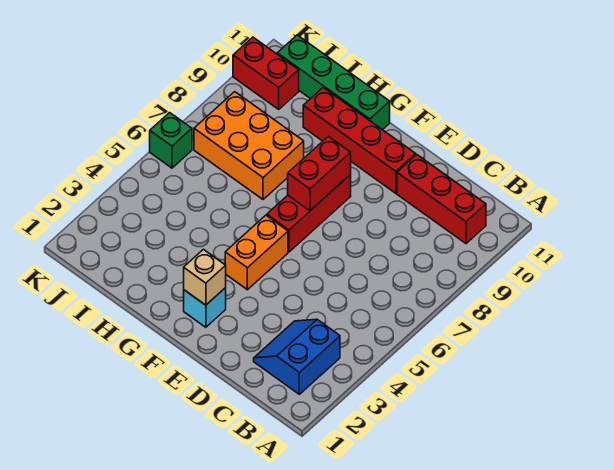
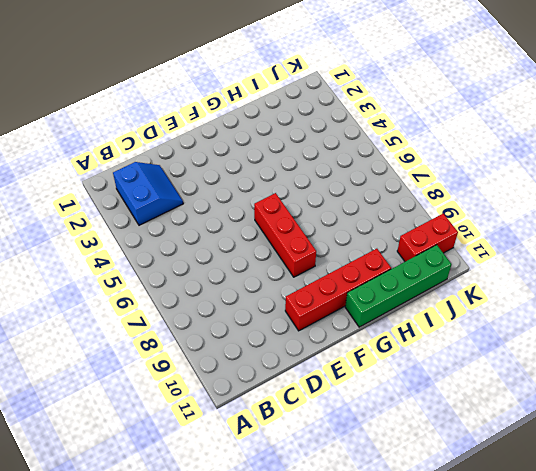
none -> red brick B10:D10 level 1
none -> cyan brick F2 level 1
none -> orange brick F4:F5 level 1

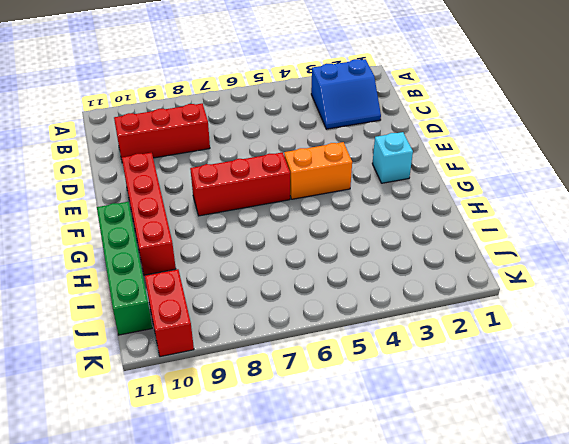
red brick C8:C10 level 1 -> red brick B10:D10 level 1
none -> orange brick H7:J8 level 1
none -> green brick K6 level 1
none -> tan brick F2 level 2

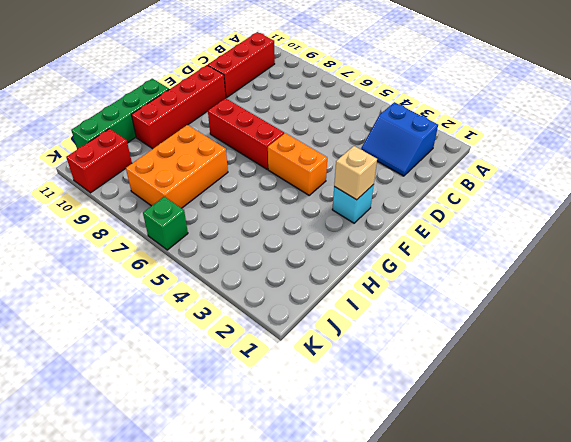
none -> red brick F7:F8 level 2

